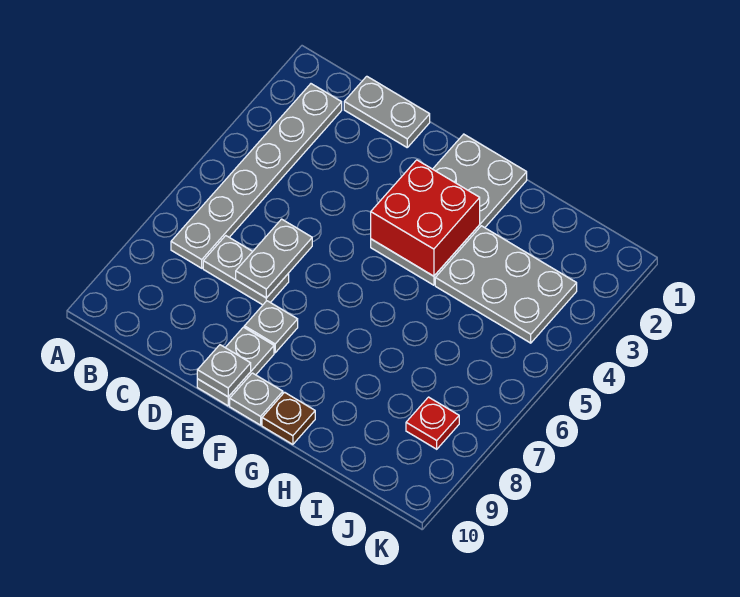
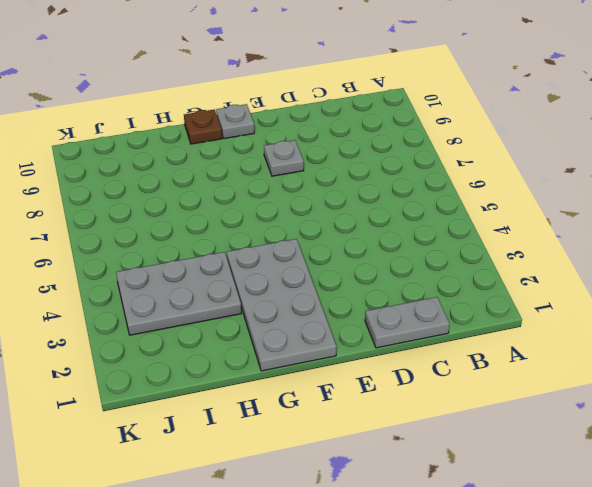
none -> grey plate B2:B7 level 1
none -> grey plate C7:D7 level 1
none -> grey plate E9:E10 level 1

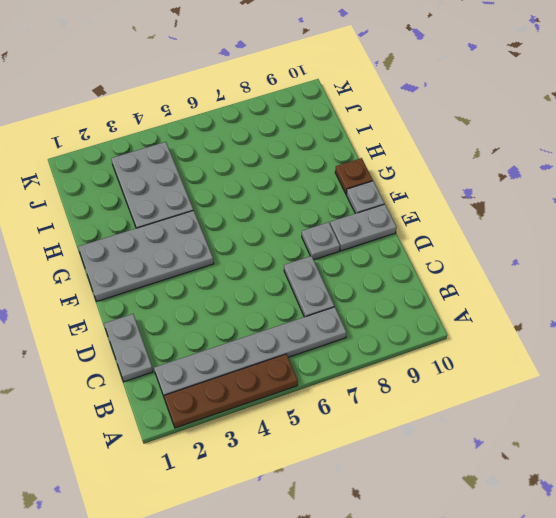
brown plate A2:A5 level 1 -> none
none -> red plate J8 level 1
none -> grey plate D6:D7 level 2
none -> grey plate E10 level 2

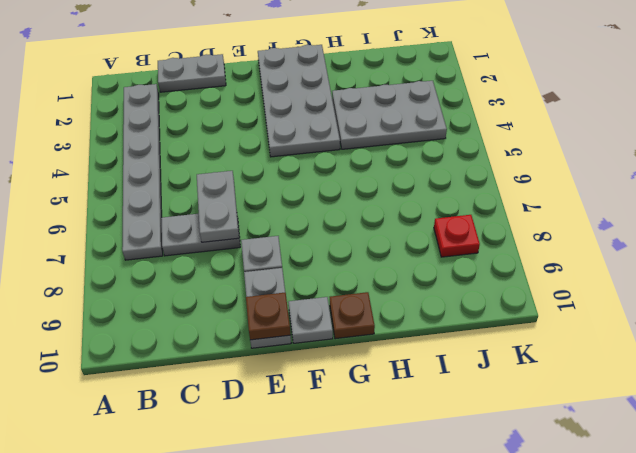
brown plate E10 level 2 -> grey plate E10 level 2
none -> red brick F3:G4 level 2

